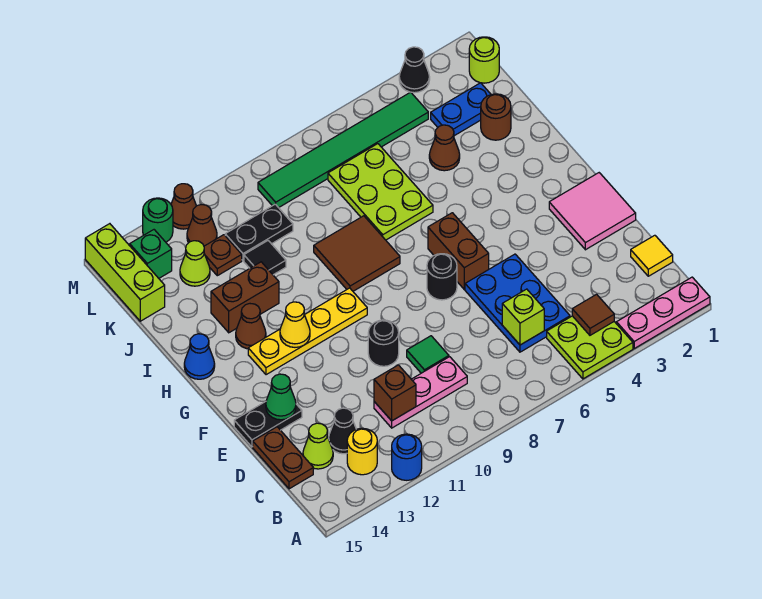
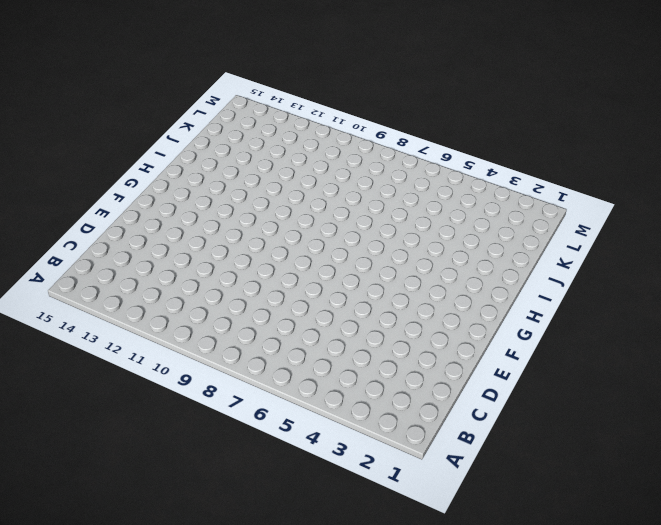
none -> pink plate A1:A3 level 1
none -> lime plate A4:B5 level 1
none -> blue round brick A12 level 1
none -> yellow round brick B13 level 1

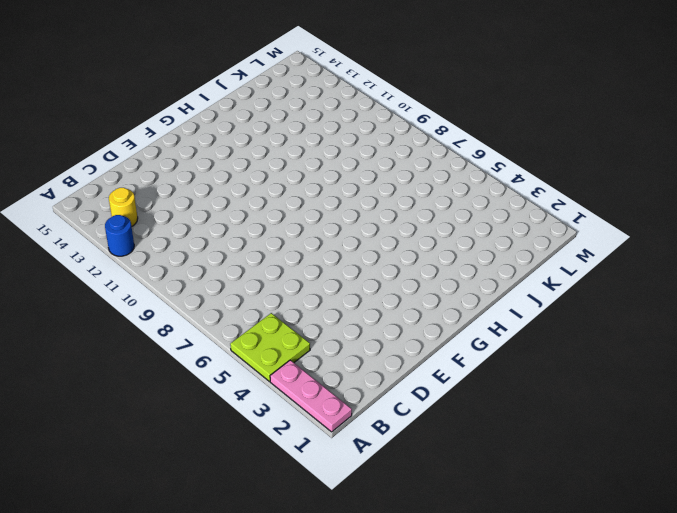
none -> yellow tile C1 level 1
none -> blue plate C5:E6 level 1
none -> pink plate C9:C11 level 1
none -> black cone C13 level 1

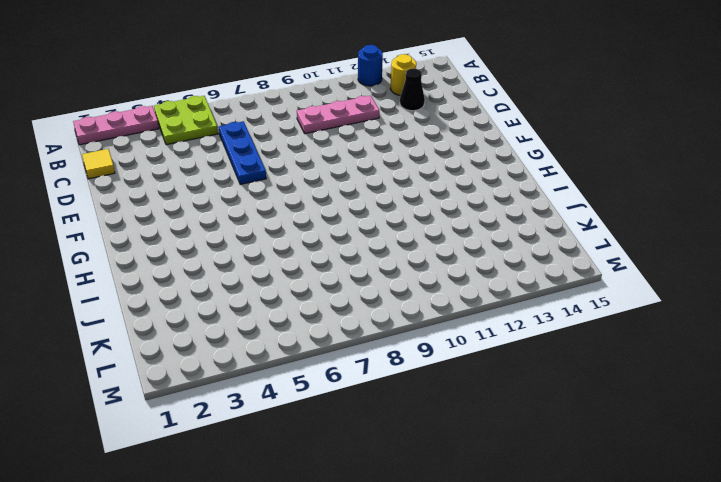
blue plate C6:E6 level 1 -> blue plate C5:E6 level 1
none -> lime cone C14 level 1
none -> brown plate C15:D15 level 1
none -> green tile D9 level 1
none -> pink tile E1:F2 level 1

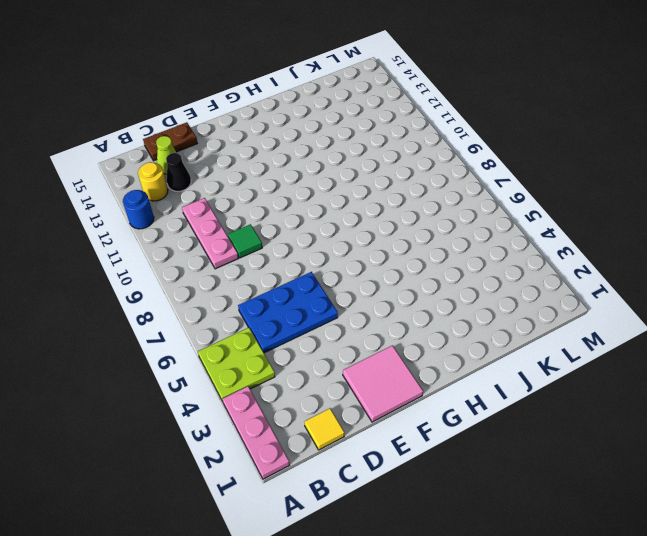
none -> black round brick E10 level 1
none -> black plate E14:E15 level 1
none -> brown brick F6:G6 level 1
none -> black round brick F7 level 1

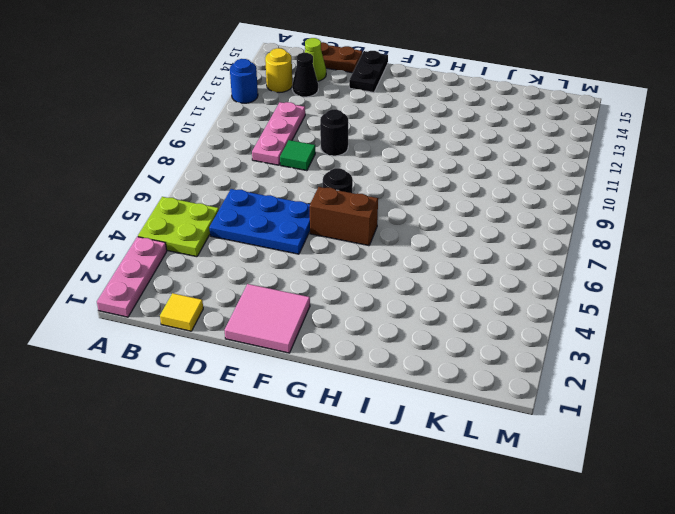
none -> yellow plate G10:G13 level 1
none -> brown tile H8:I9 level 1
none -> brown cone H13 level 1
none -> blue cone H15 level 1

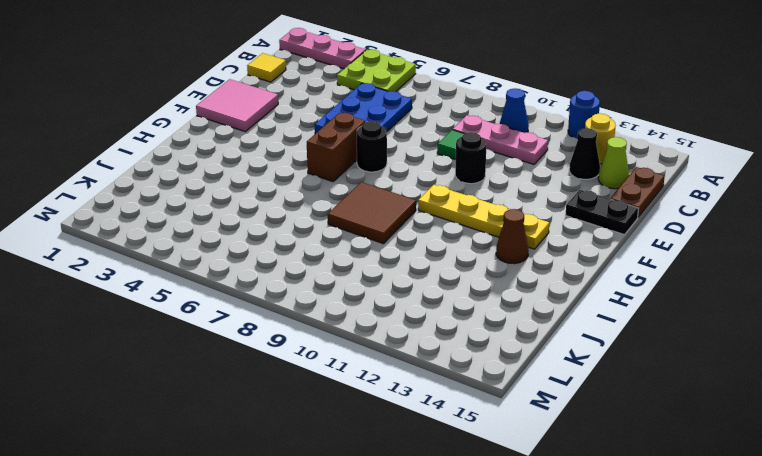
blue cone B10 level 1 -> blue cone H15 level 1
none -> lime plate I6:K7 level 1
none -> brown brick I12:I13 level 1
none -> brown round brick J2 level 1
none -> brown cone J4 level 1

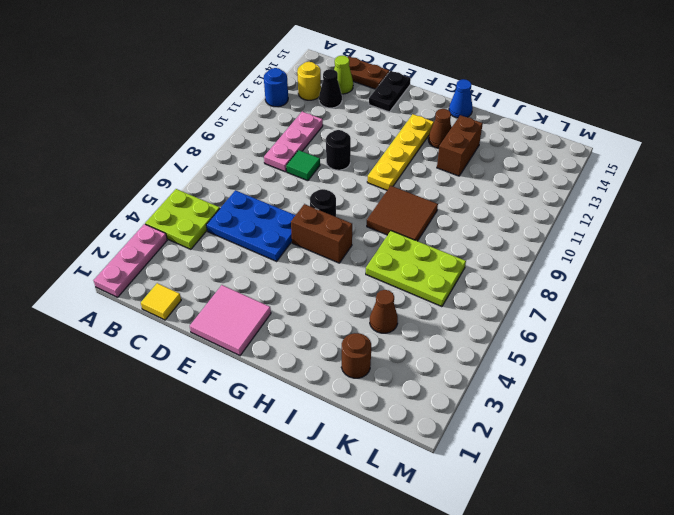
none -> black tile J11 level 1
none -> blue plate K2:K3 level 1
none -> black plate K10:K11 level 1
none -> brown plate K12 level 1

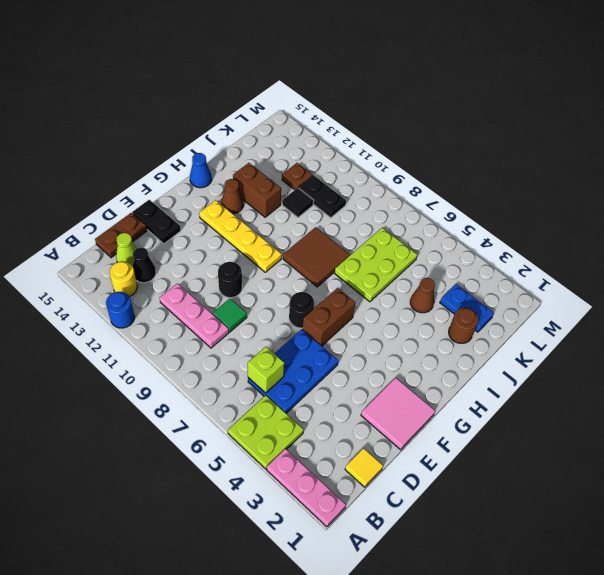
none -> lime cone K13 level 1
none -> lime brick K15:M15 level 1
none -> lime round brick L1 level 1
none -> green tile L4:L9 level 1

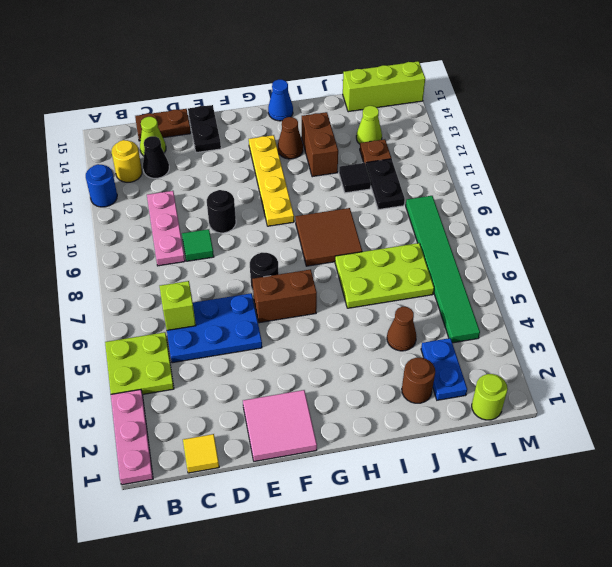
none -> brown cone L12 level 1
none -> green brick L14 level 1
none -> black cone M3 level 1
none -> brown cone M12 level 1

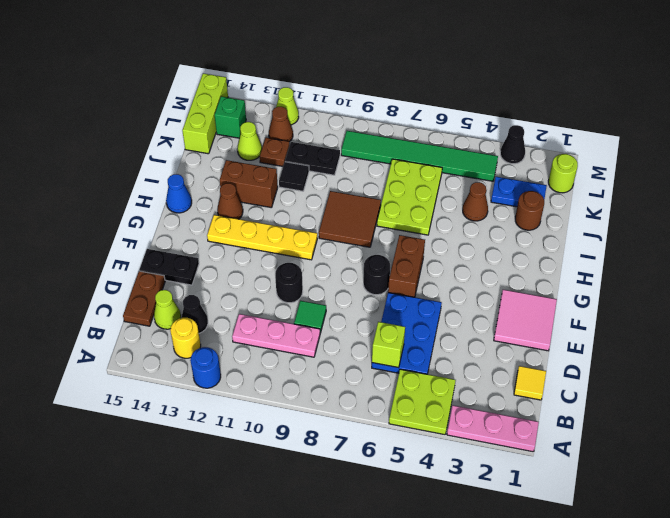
lime cone M12 level 1 -> brown cone M12 level 1
none -> green round brick M13 level 1
none -> brown tile B4 level 2
none -> brown brick C11 level 2
none -> green cone E14 level 2

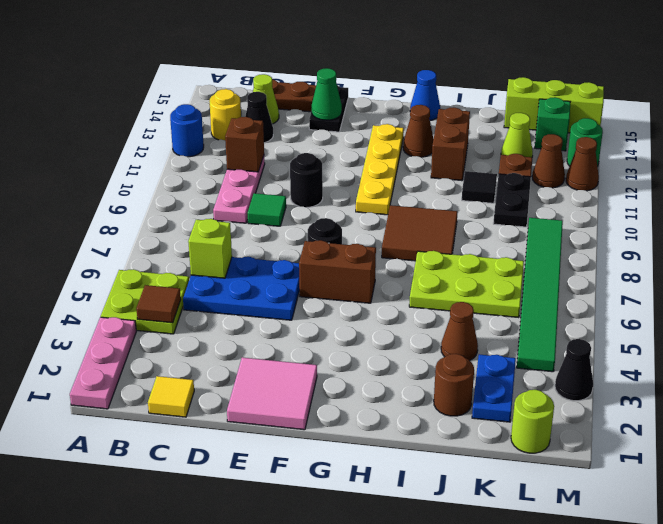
none -> yellow cone G12 level 2

